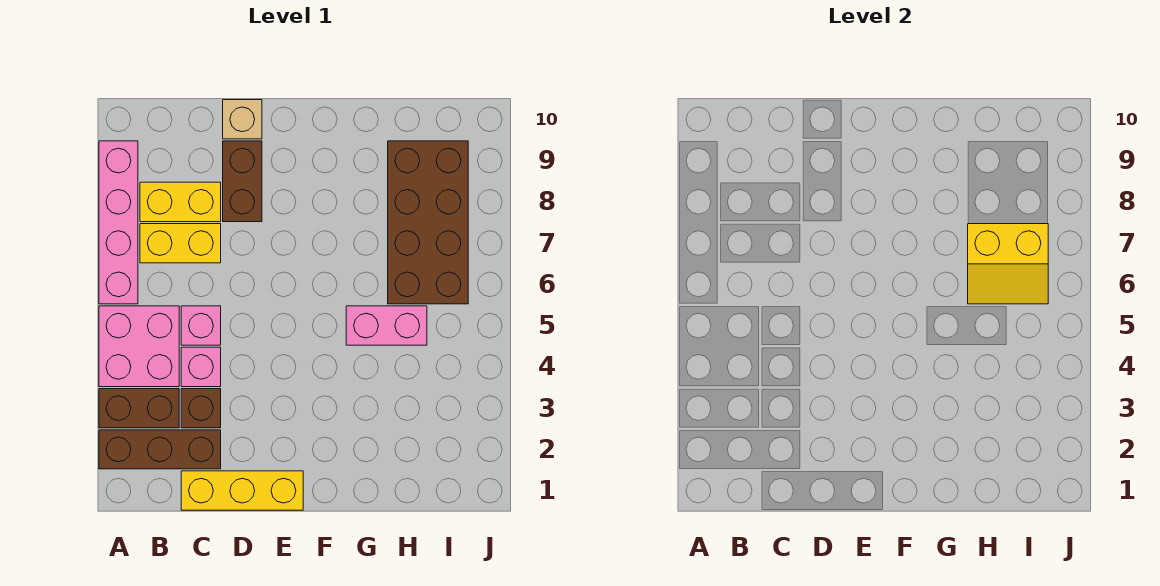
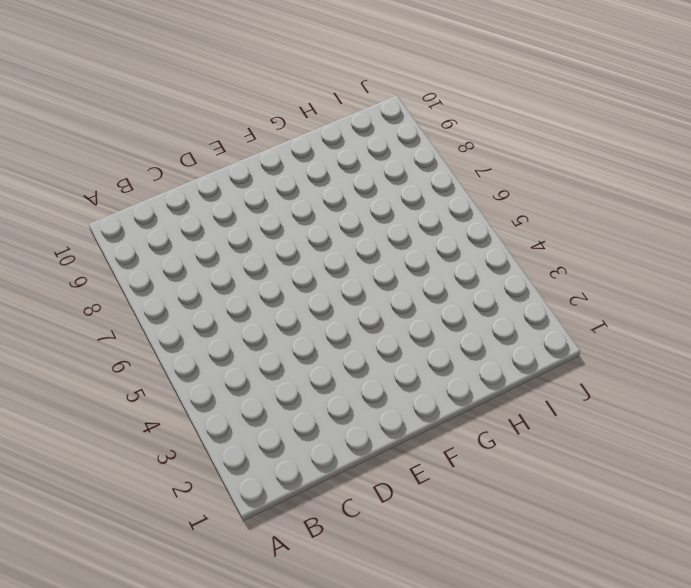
none -> brown brick A2:C2 level 1
none -> brown brick A3:B3 level 1
none -> pink brick A4:B5 level 1

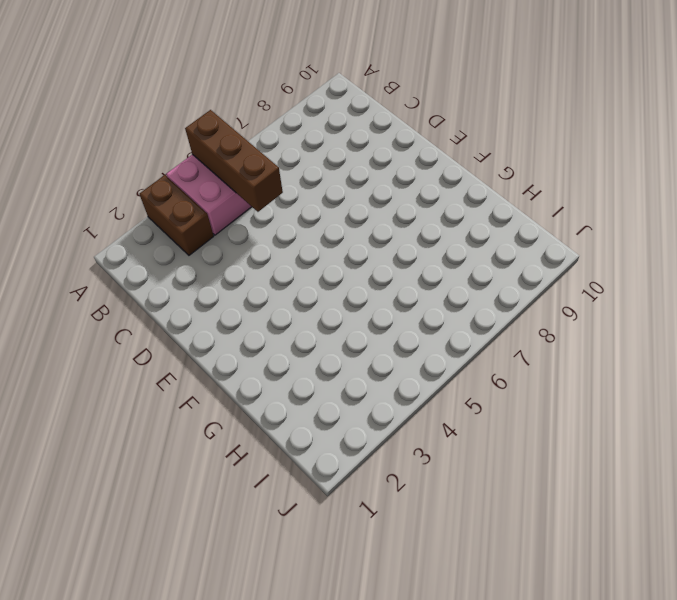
brown brick A5:C5 level 2 -> brown brick A2:C2 level 1
none -> pink brick A6:A9 level 1
none -> yellow brick B7:C7 level 1
none -> yellow brick B8:C8 level 1

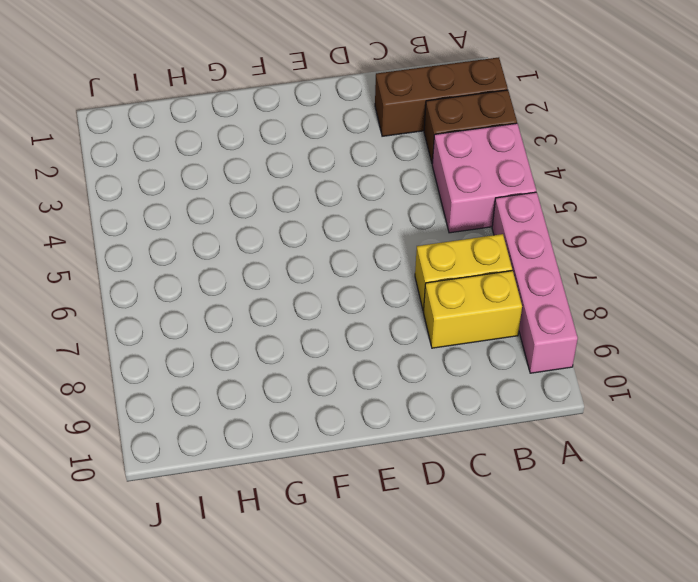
none -> yellow brick C1:E1 level 1
none -> brown brick C3 level 1
none -> pink brick C4 level 1

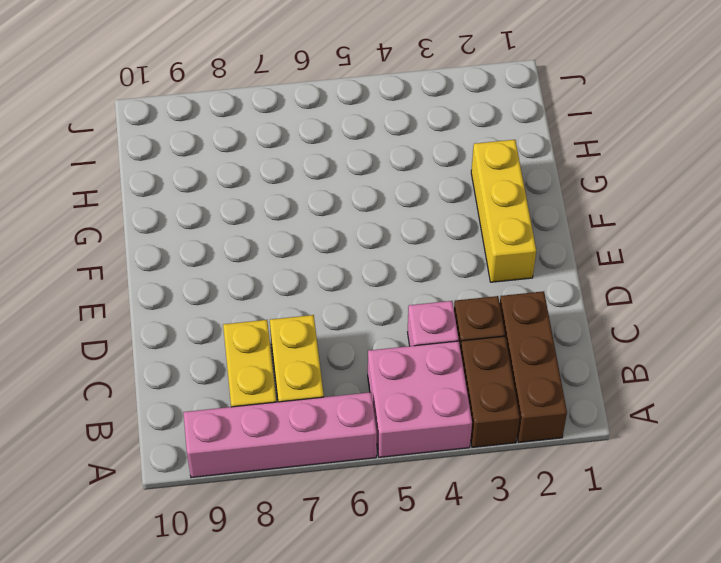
yellow brick E2:G2 level 1 -> yellow brick C1:E1 level 1
none -> pink brick C5 level 1
none -> brown brick D8:D9 level 1
none -> tan brick D10 level 1

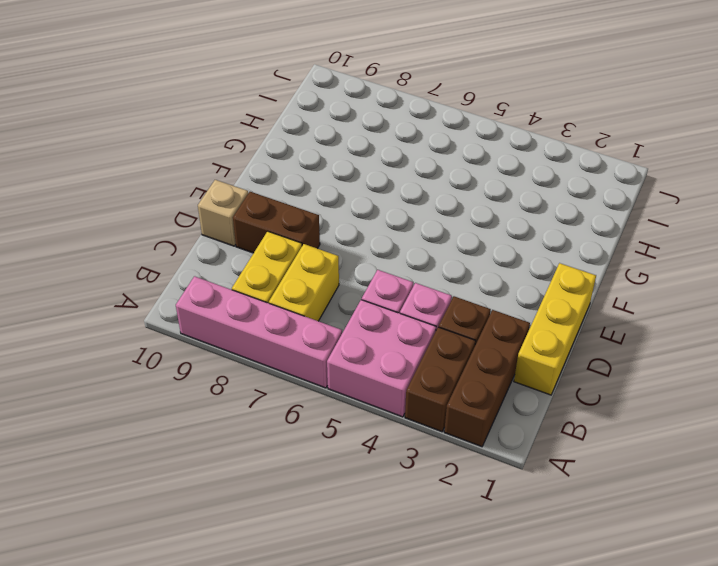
none -> pink brick G5:H5 level 1
none -> brown brick H6:I9 level 1
none -> yellow slope H6:I7 level 2 top 7

